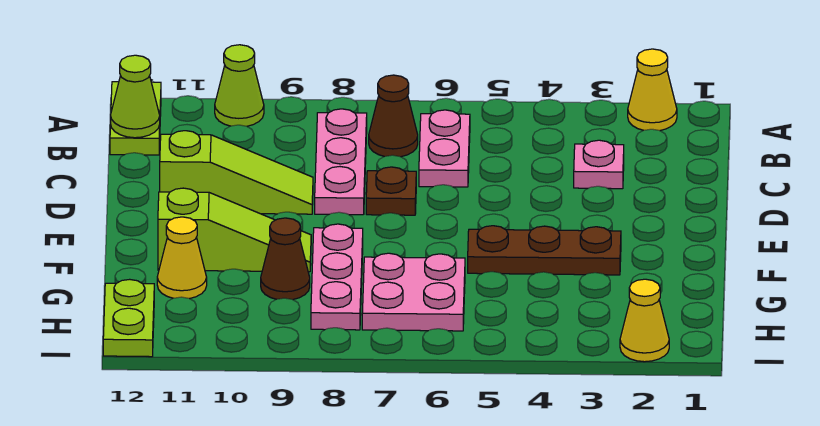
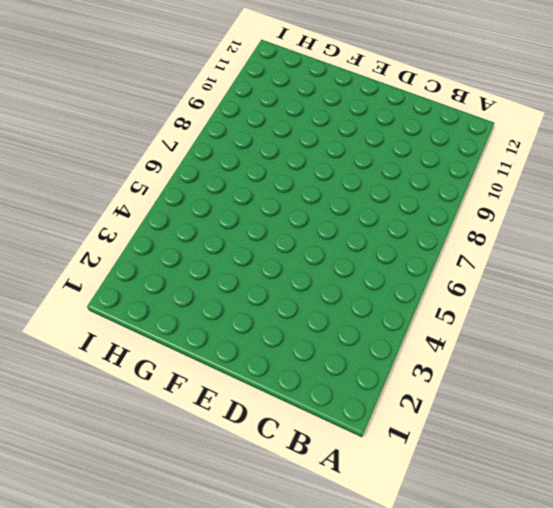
none -> yellow cone A2 level 1
none -> lime cone A10 level 1
none -> lime plate A12:B12 level 1

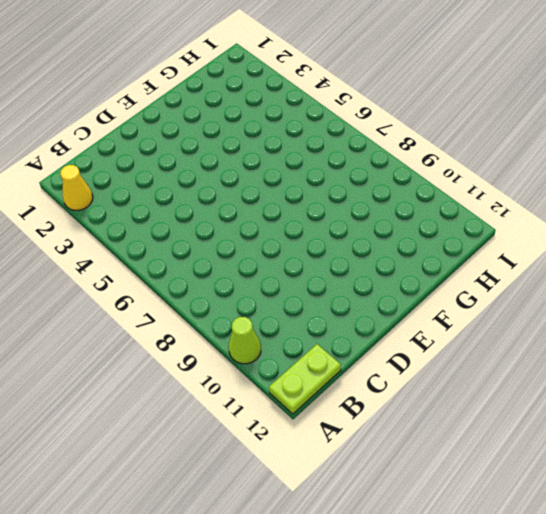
none -> pink plate B6:C6 level 1
none -> brown cone B7 level 1
none -> pink plate B8:D8 level 1

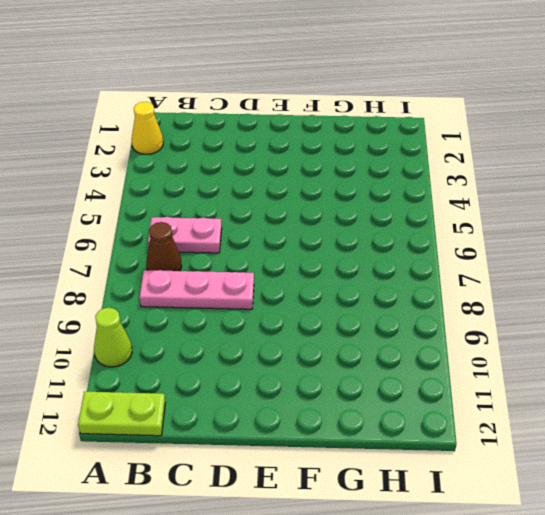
none -> pink plate C3 level 1
none -> brown plate D7 level 1
none -> lime slope D9:D11 level 1 top 11

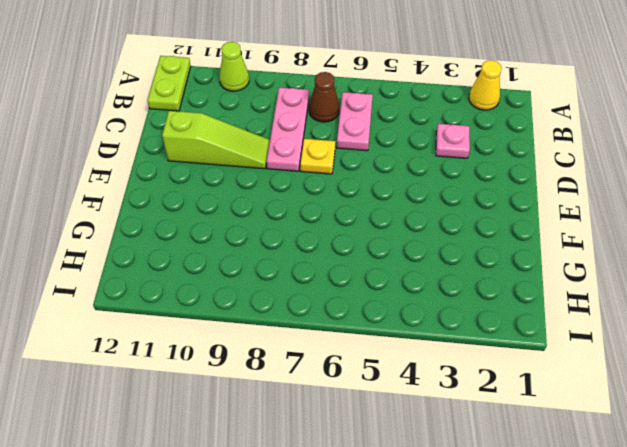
yellow plate D7 level 1 -> brown plate D7 level 1
none -> brown plate F3:F5 level 1
none -> pink plate F8:H8 level 1
none -> lime slope F9:F11 level 1 top 11

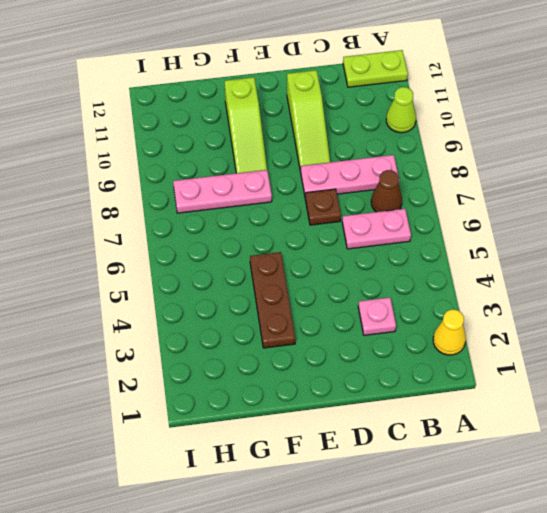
none -> pink plate G6:H7 level 1
none -> brown cone G9 level 1
none -> yellow cone G11 level 1

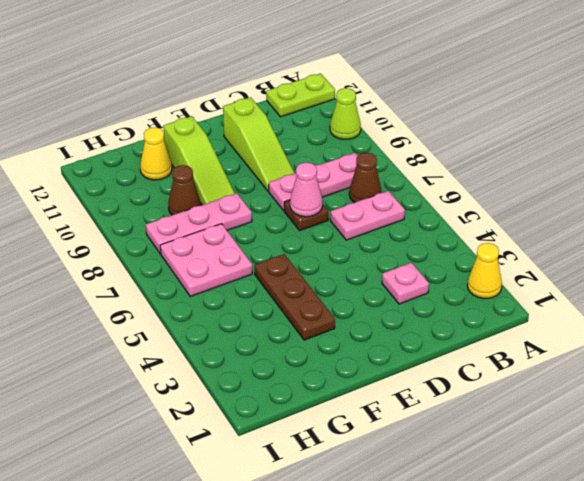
pink cone D7 level 2 -> none
none -> lime plate H12:I12 level 1
none -> yellow cone I2 level 1
none -> lime cone B12 level 2

